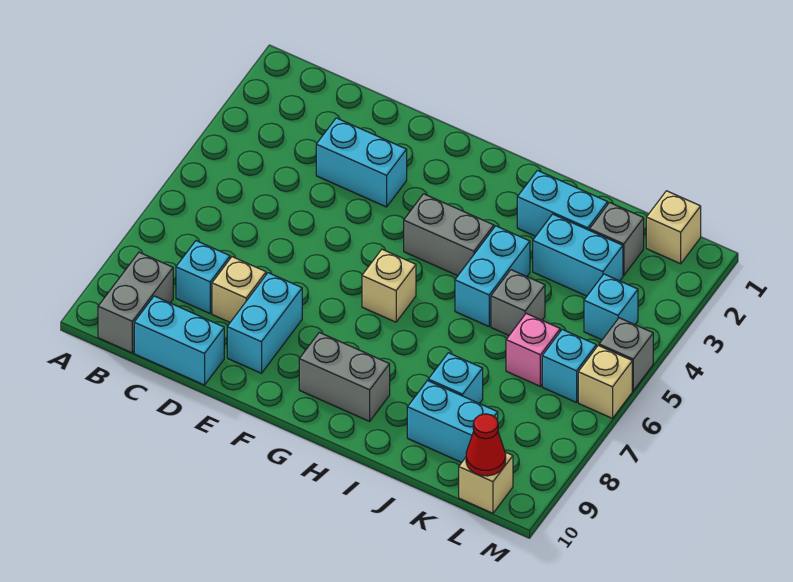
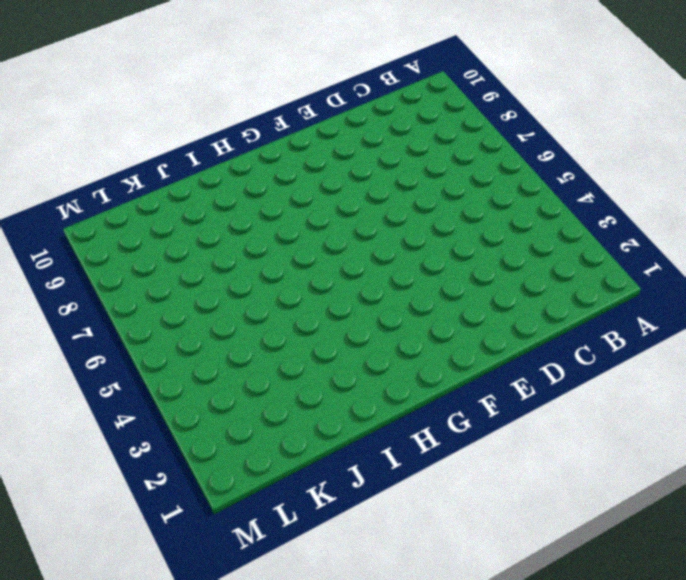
none -> grey brick B9:B10 level 1
none -> cyan brick C8 level 1
none -> cyan brick C10:D10 level 1

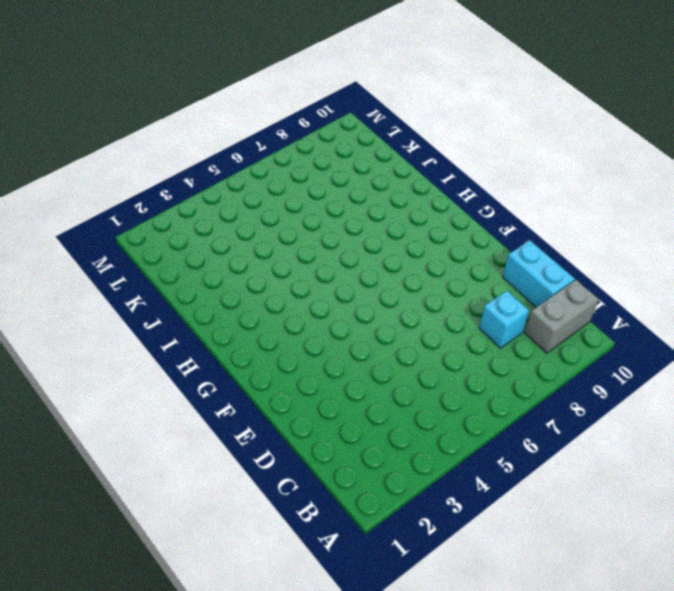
none -> cyan brick D3:E3 level 1
none -> tan brick D8 level 1
none -> cyan brick E8:E9 level 1

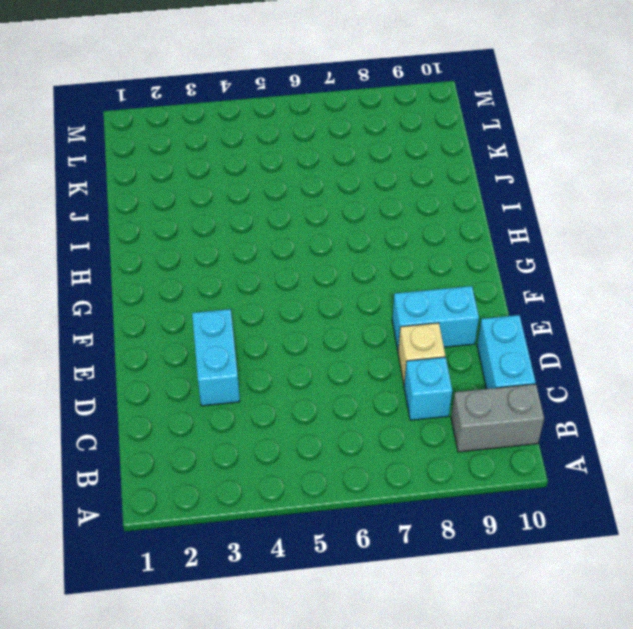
none -> grey brick G4:H4 level 1
none -> tan brick G6 level 1
none -> grey brick G9:H9 level 1

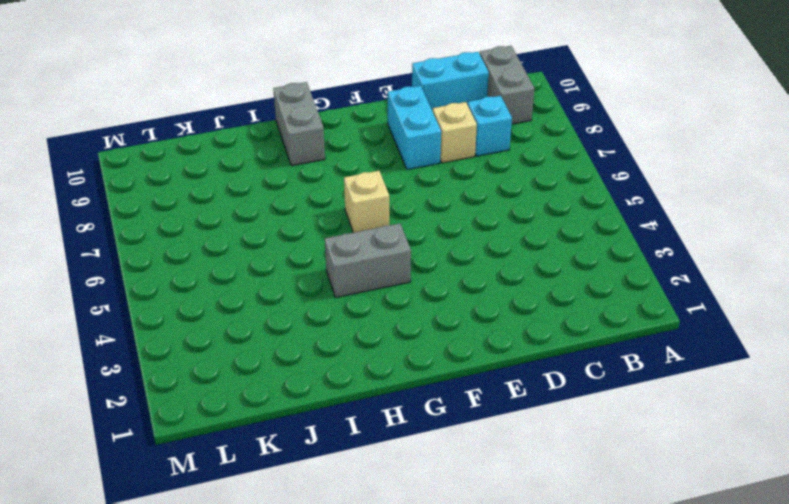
grey brick H9:H10 level 1 -> grey brick G9:H9 level 1
none -> cyan brick D3:E3 level 1
none -> cyan brick I2:J2 level 1
none -> cyan brick I4:I5 level 1

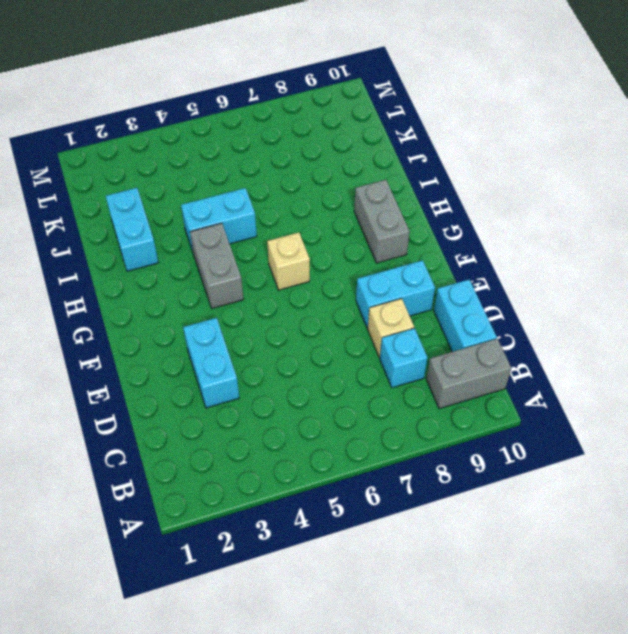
none -> cyan brick J3:K3 level 1
none -> grey brick J5 level 1
none -> cyan brick J8 level 1

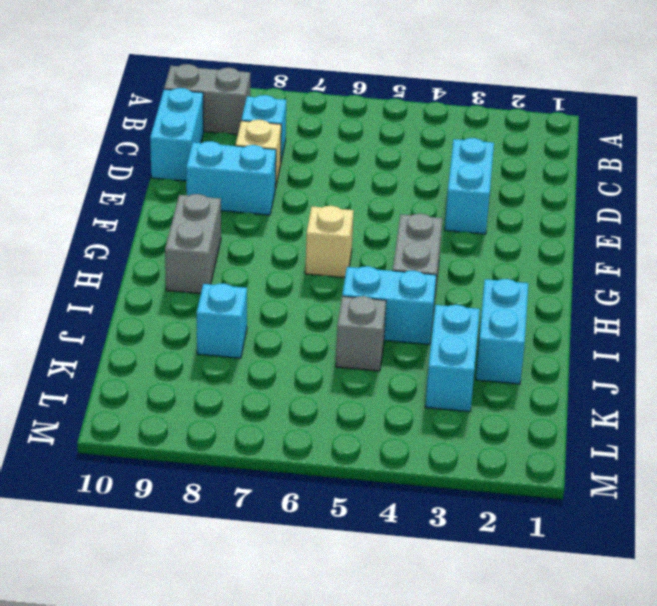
none -> cyan brick J9:K9 level 1
none -> grey brick K2 level 1
none -> pink brick K6 level 1

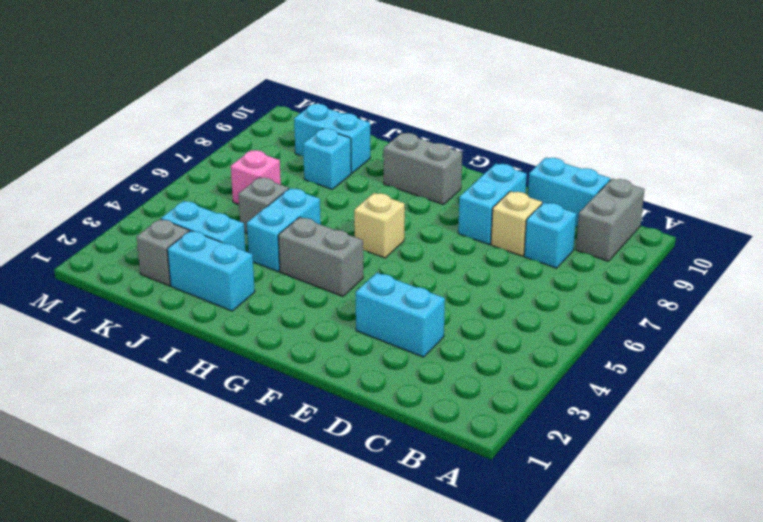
none -> tan brick L1 level 1
none -> cyan brick L4 level 1
none -> cyan brick L6 level 1

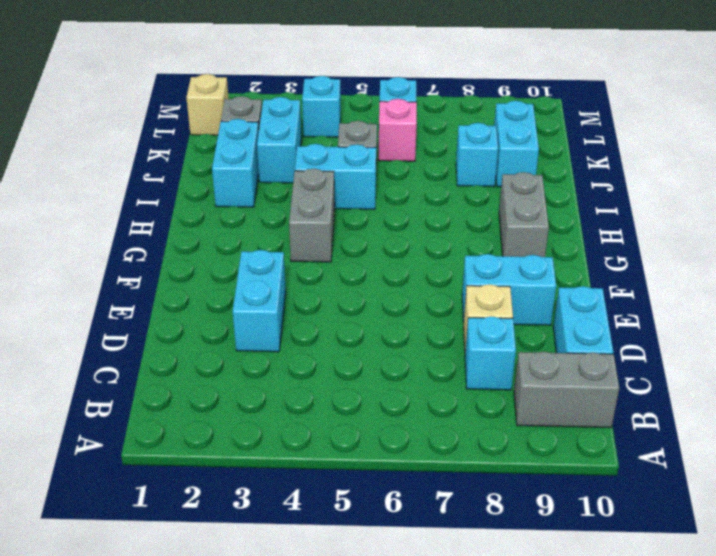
none -> tan brick G6 level 1
none -> tan brick L10 level 1
none -> grey brick M5 level 1

